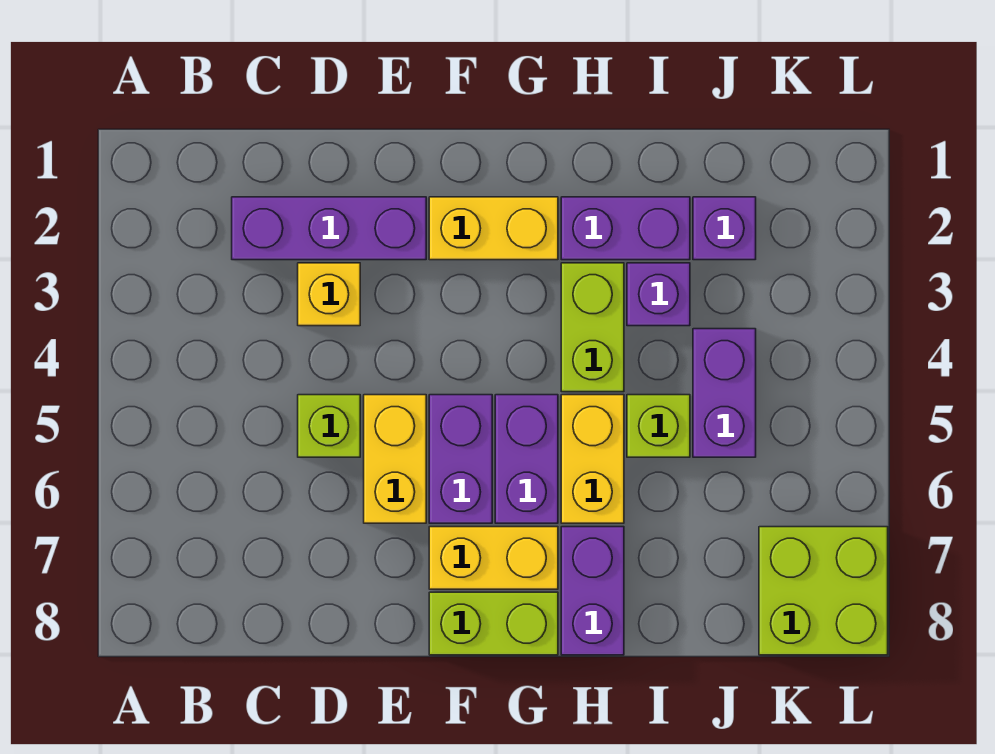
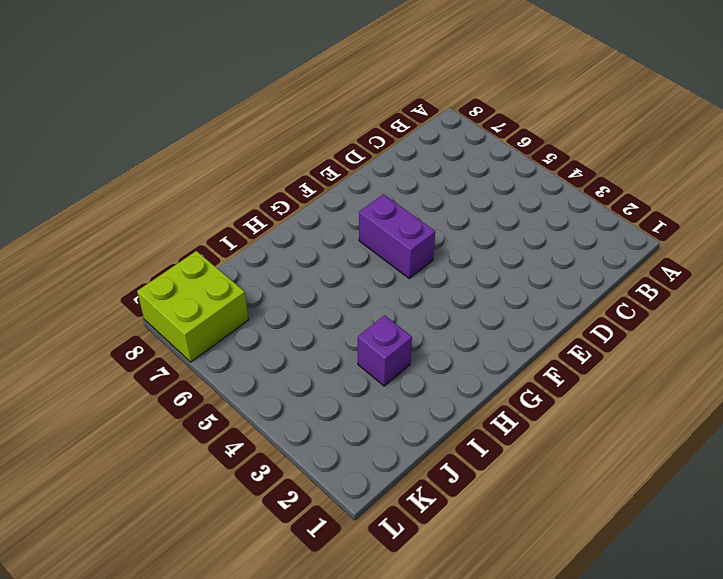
none -> purple brick C2:E2 level 1
none -> yellow brick D3 level 1
none -> lime brick D5 level 1

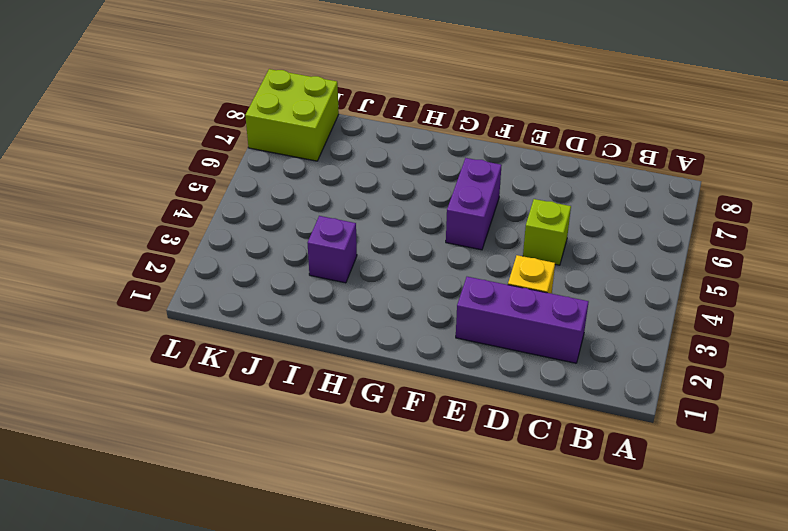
none -> yellow brick E5:E6 level 1
none -> yellow brick F2:G2 level 1
none -> yellow brick F7:G7 level 1

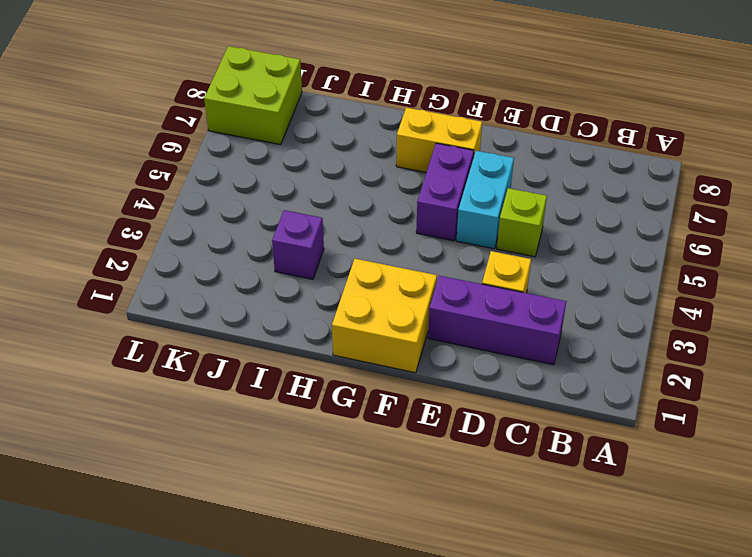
cyan brick E5:E6 level 1 -> yellow brick E5:E6 level 1
yellow brick F1:G2 level 1 -> yellow brick F2:G2 level 1
none -> lime brick F8:G8 level 1
none -> purple brick G5:G6 level 1
none -> purple brick H2:I2 level 1

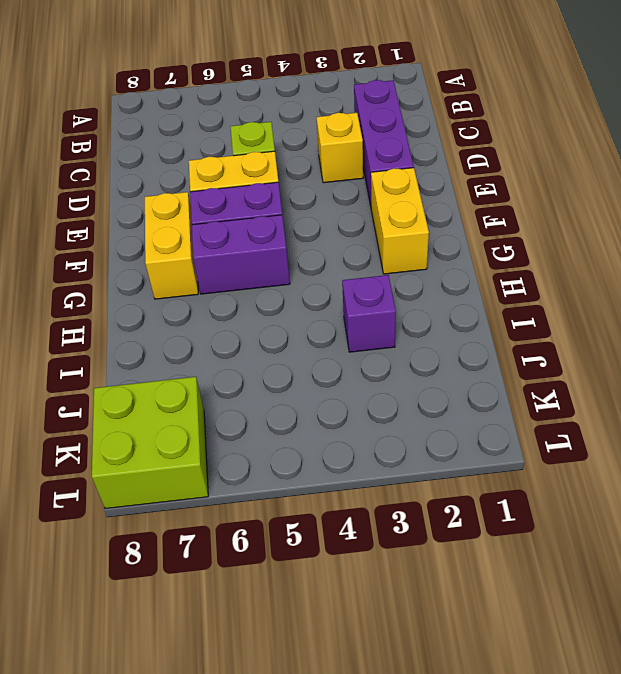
none -> lime brick F8:G8 level 1
none -> purple brick H2:I2 level 1
none -> lime brick H3:H4 level 1

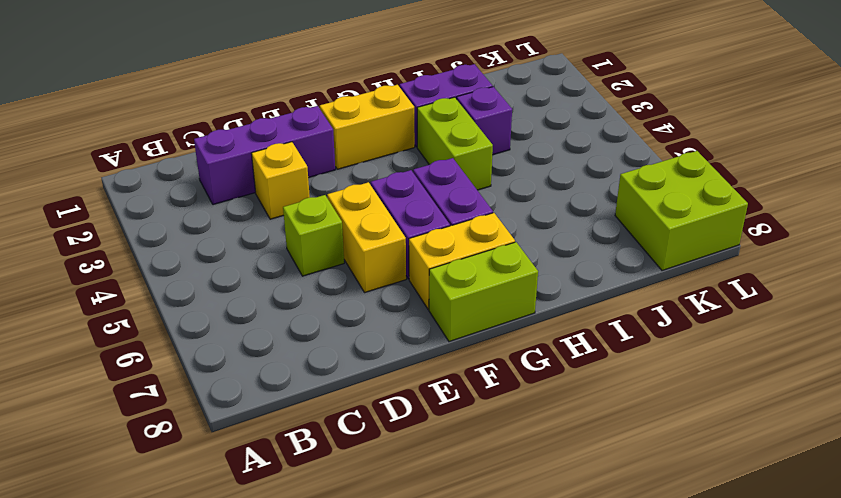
none -> yellow brick H5:H6 level 1
none -> purple brick H7:H8 level 1
none -> lime brick I5 level 1

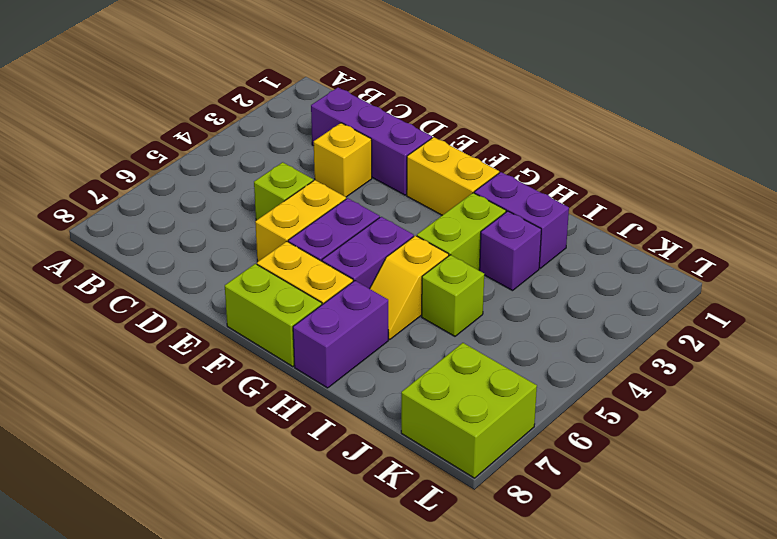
yellow slope H5:H6 level 1 top 5 -> yellow brick H5:H6 level 1
none -> purple brick J2 level 1
none -> purple brick J4:J5 level 1

